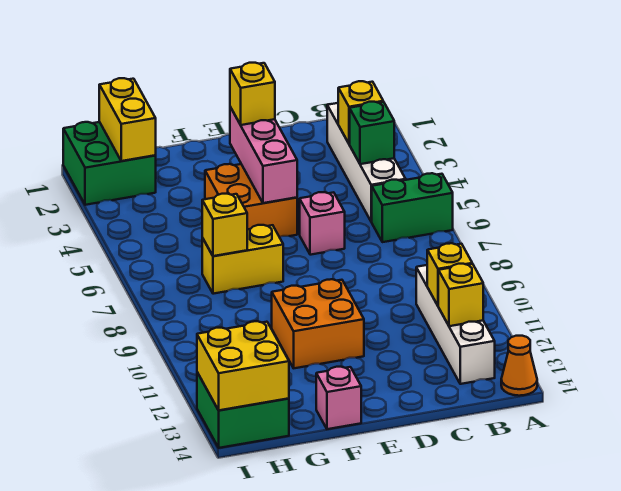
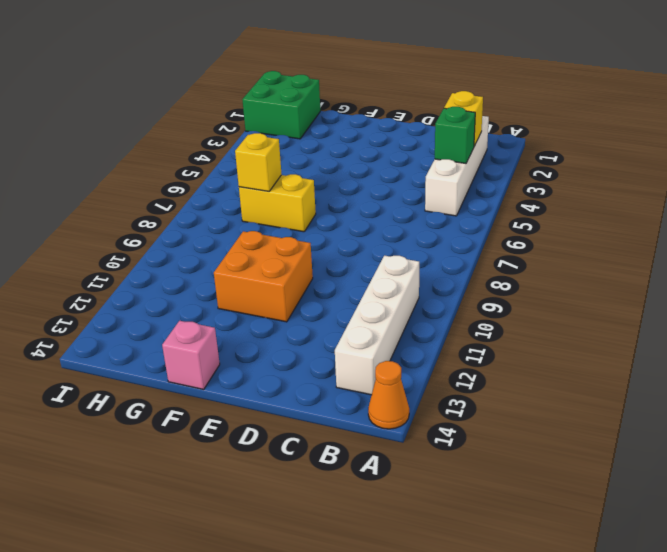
none -> green brick A6:B6 level 1
none -> pink brick D6 level 1
none -> orange brick E4:F5 level 1

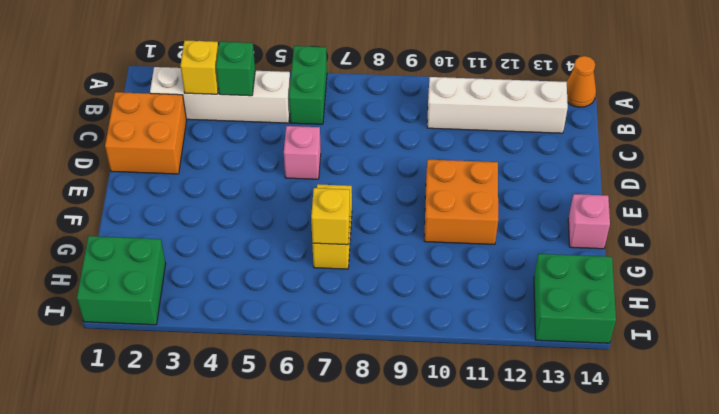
orange brick C1:D2 level 1 -> orange brick E4:F5 level 1
none -> yellow brick B11 level 2
none -> yellow brick B12 level 2
none -> pink brick E3:E5 level 2

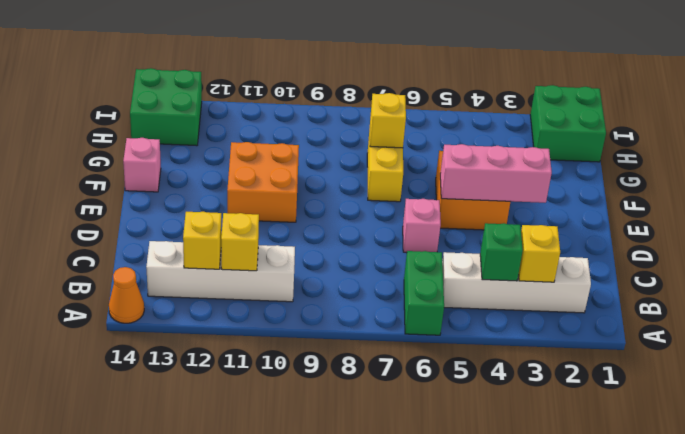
none -> yellow brick H1:H2 level 2
none -> yellow brick H13:I14 level 2
none -> yellow brick E3 level 3

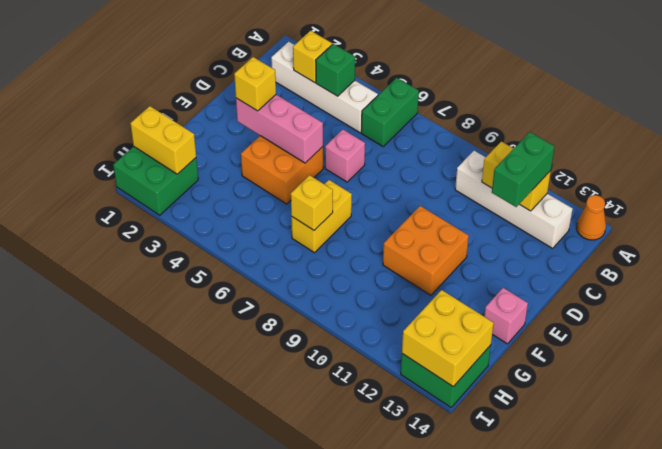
green brick B12:C12 level 3 -> none

